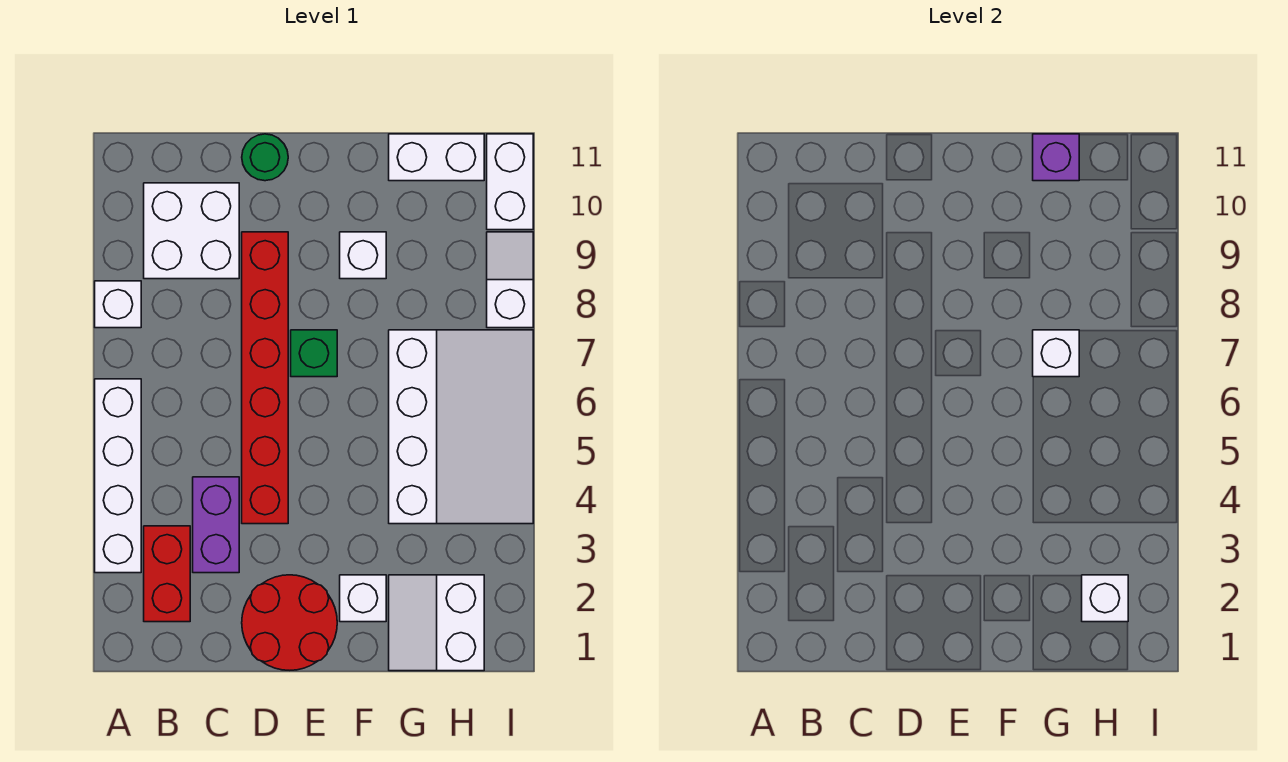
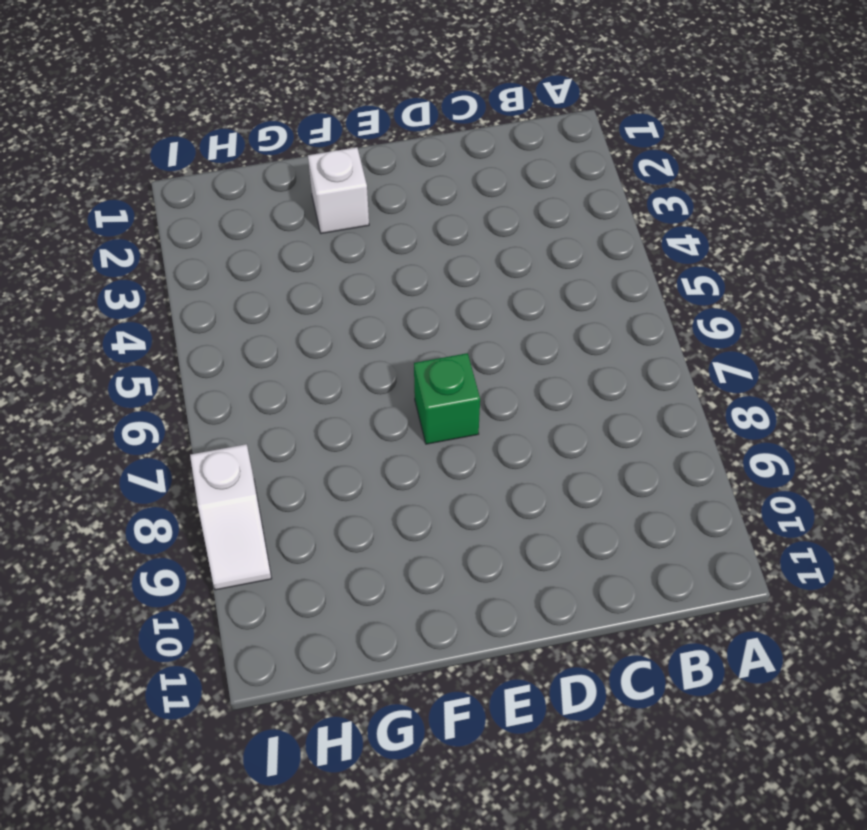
none -> white brick A3:A6 level 1
none -> white brick A8 level 1
none -> red brick B2:B3 level 1

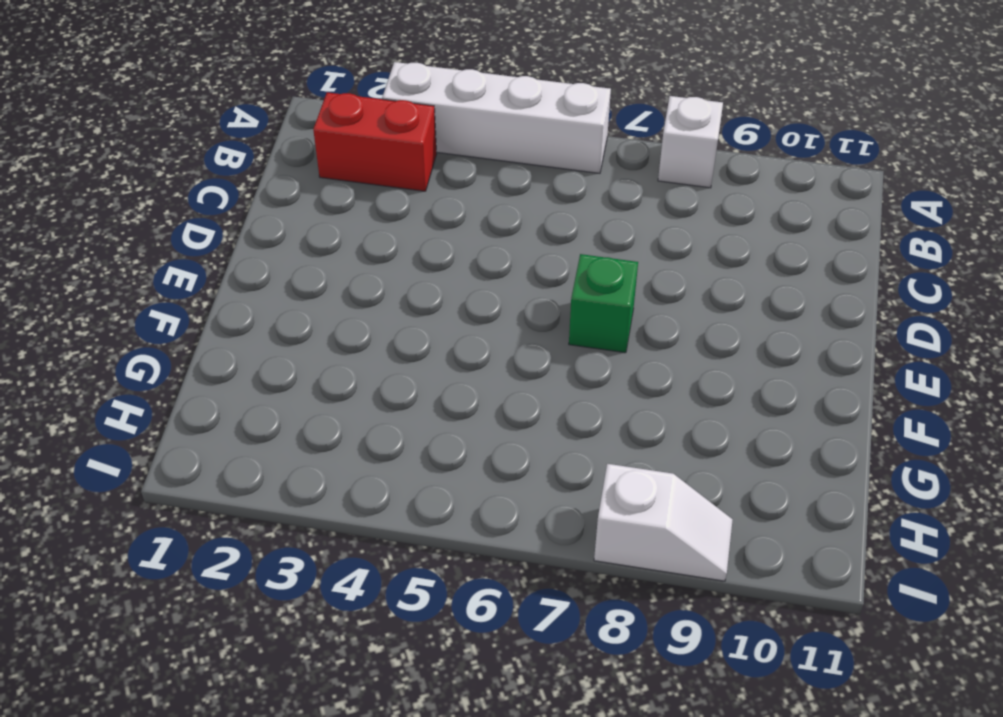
none -> white brick B9:C10 level 1
none -> purple brick C3:C4 level 1
none -> red round brick D1:E2 level 1

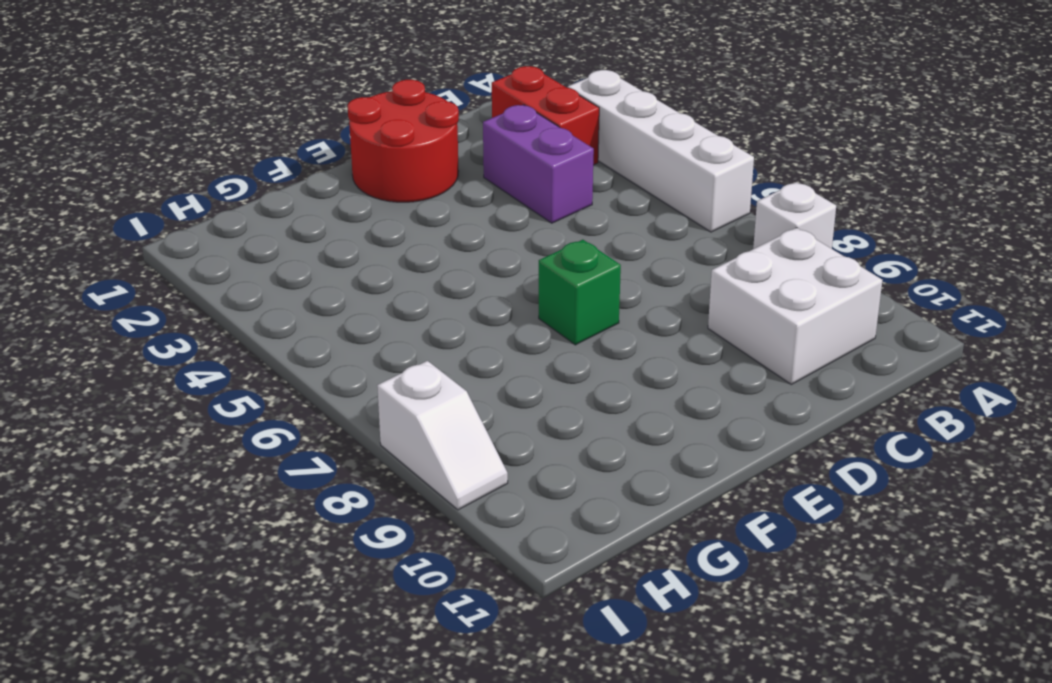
none -> red brick D4:D9 level 1
none -> green round brick D11 level 1
none -> white brick F2 level 1

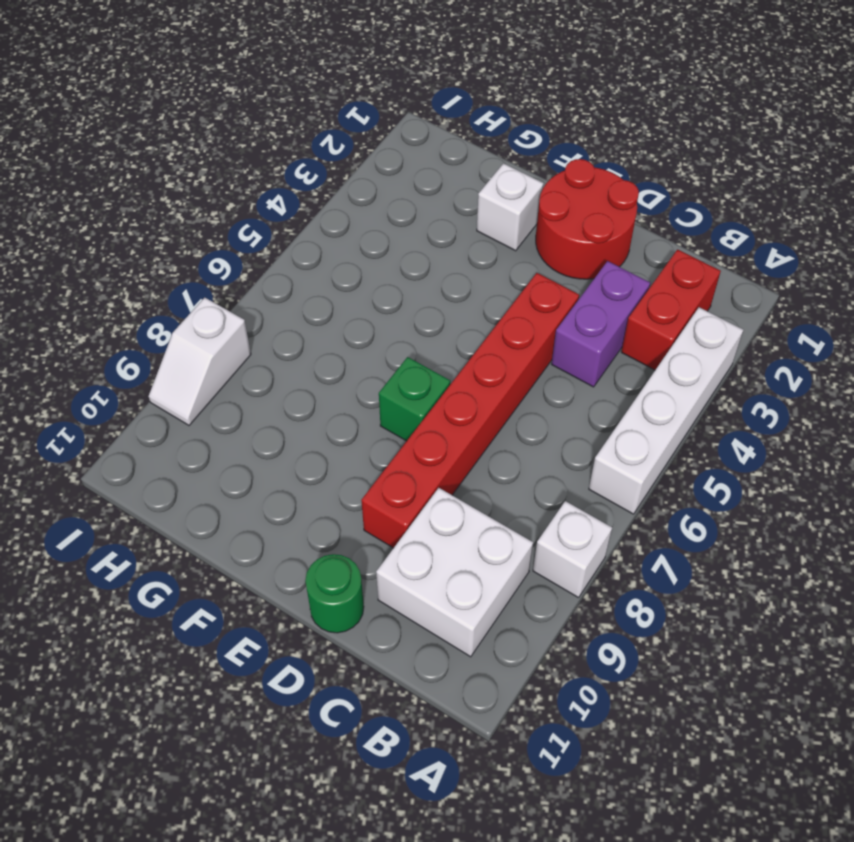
none -> white brick F9 level 1
none -> white slope G1:H2 level 1 top H
none -> white slope G4:I7 level 1 top G

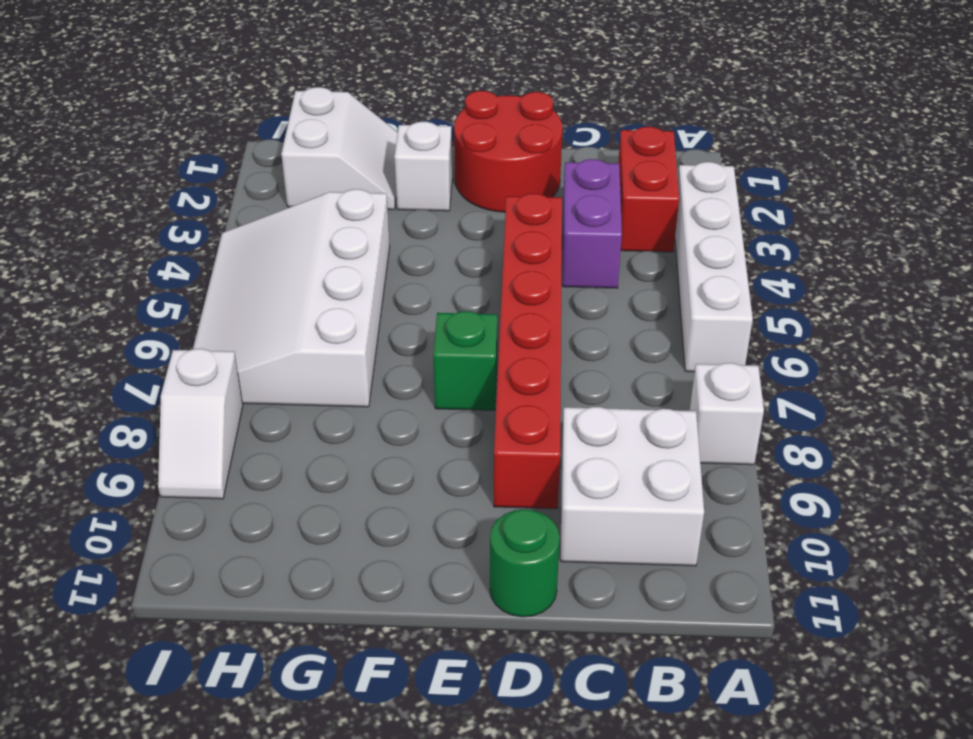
none -> white brick F9 level 1
none -> white brick G11:H11 level 1
none -> white brick I10:I11 level 1

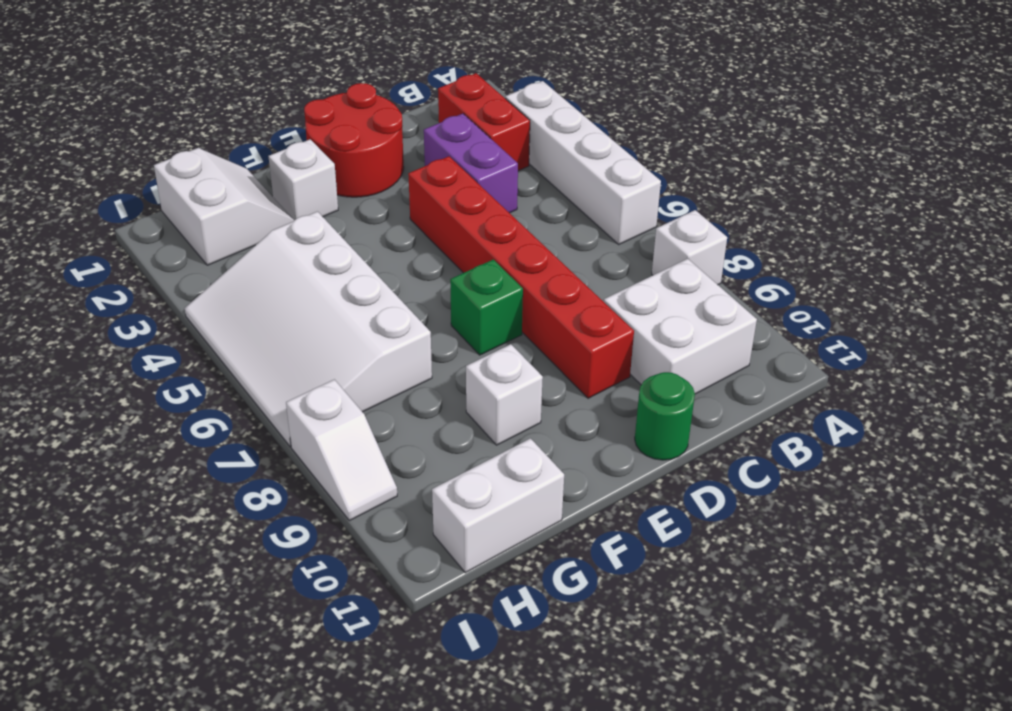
none -> white brick I10:I11 level 1
none -> white brick G7 level 2
none -> purple brick G11 level 2

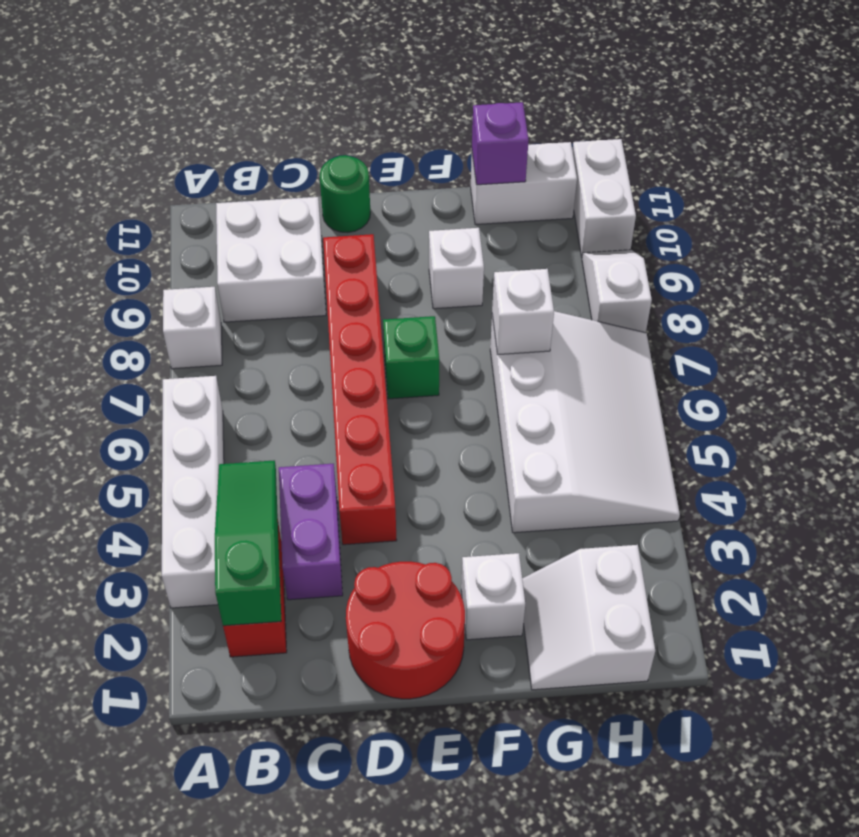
green slope B2:B4 level 2 top 2 -> none
none -> white brick H2 level 2

